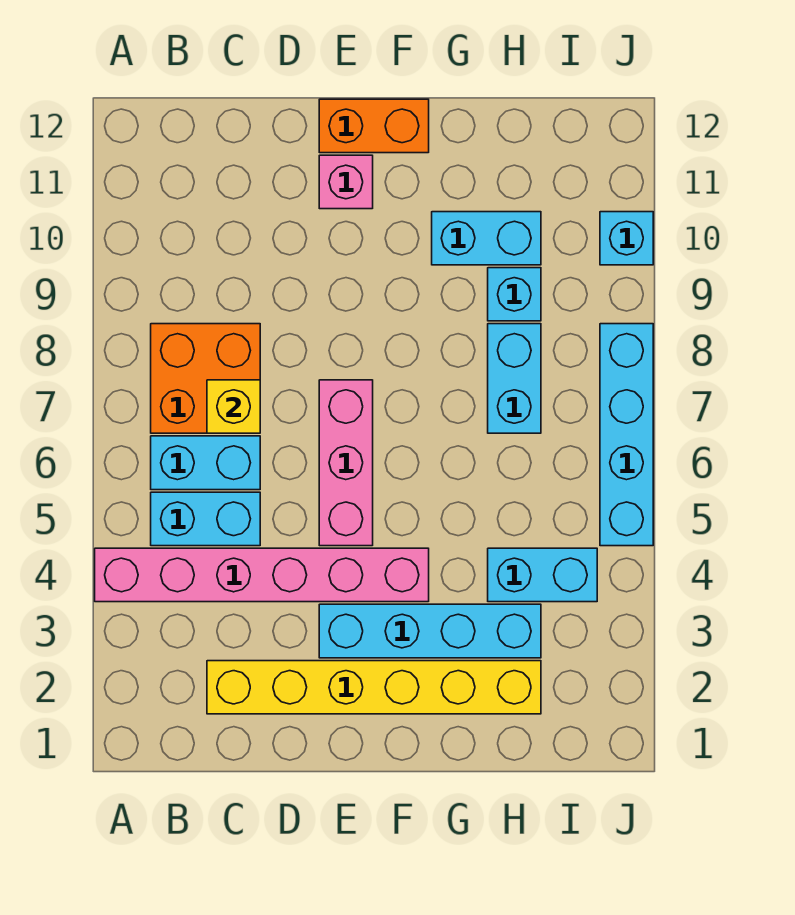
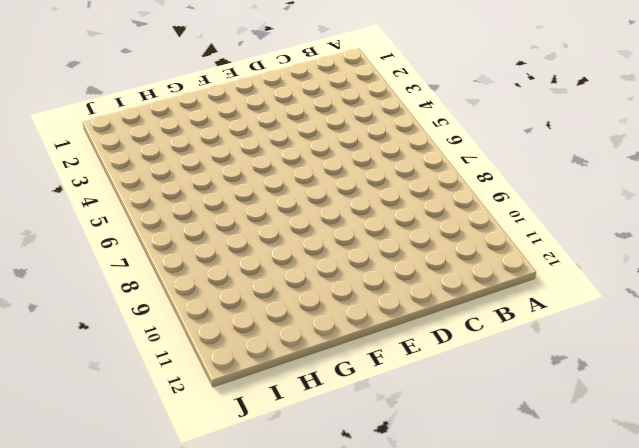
none -> pink brick A4:F4 level 1
none -> cyan brick B5:C5 level 1
none -> cyan brick B6:C6 level 1

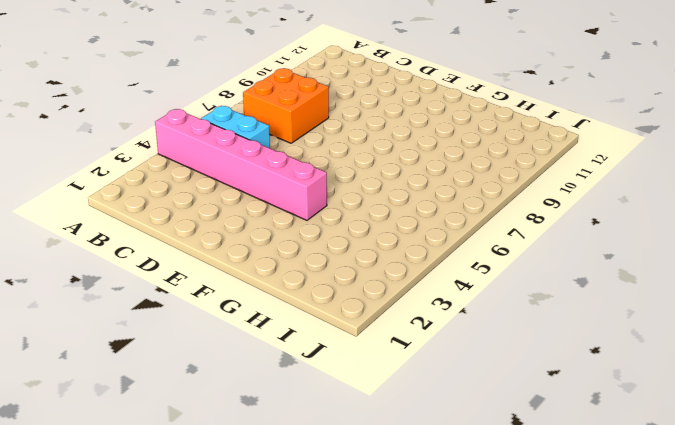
none -> cyan brick B6:C6 level 1
none -> yellow brick C2:H2 level 1
none -> cyan brick E3:H3 level 1

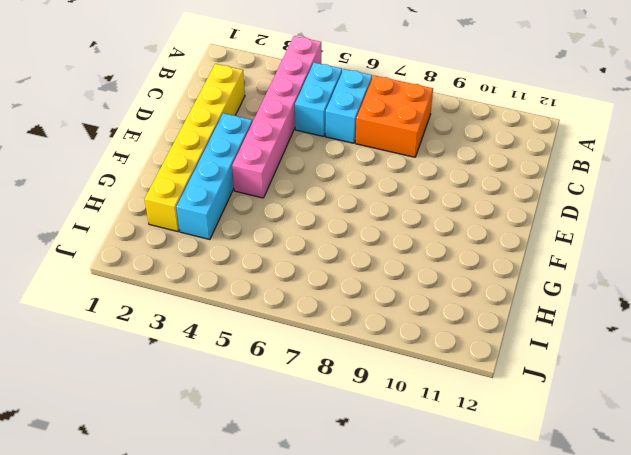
none -> pink brick E5:E7 level 1
none -> pink brick E11 level 1
none -> orange brick E12:F12 level 1

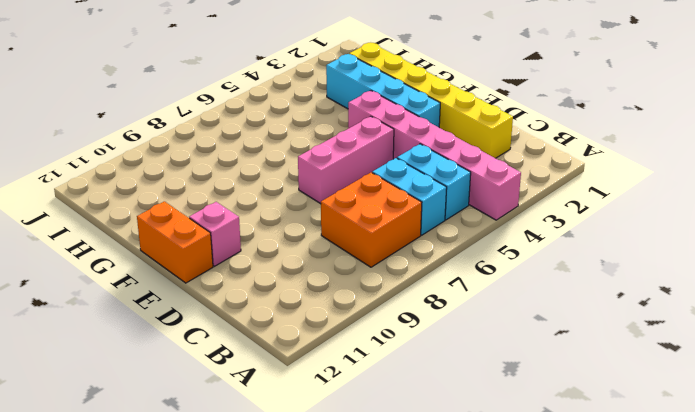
none -> cyan brick G10:H10 level 1
none -> cyan brick H4:I4 level 1
none -> cyan brick H7:H8 level 1

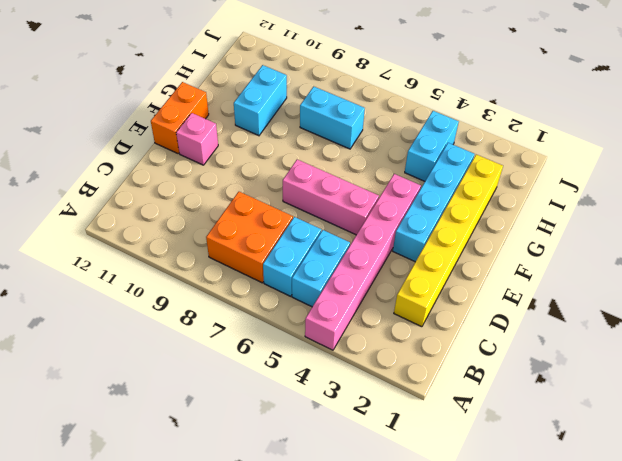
none -> cyan brick H9 level 1
none -> cyan brick J5:J8 level 1
none -> cyan brick J10 level 1

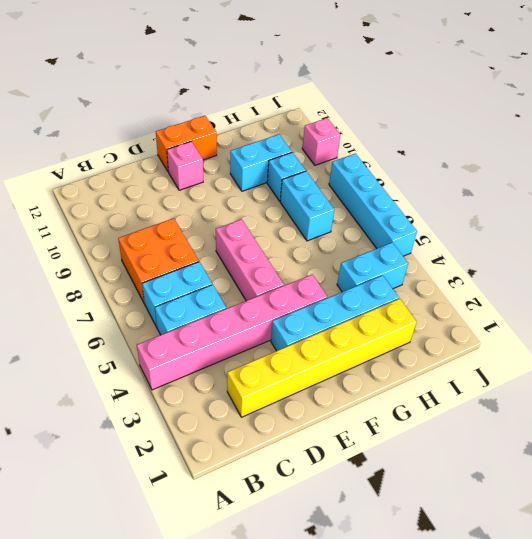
pink brick J10 level 1 -> cyan brick J10 level 1
none -> yellow brick C7 level 2

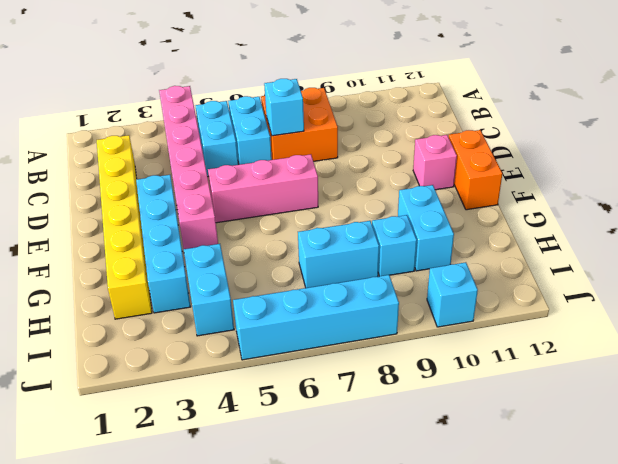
cyan brick C7 level 2 -> yellow brick C7 level 2

